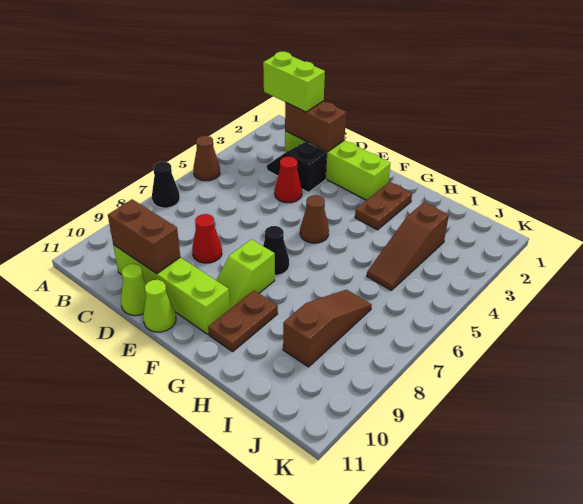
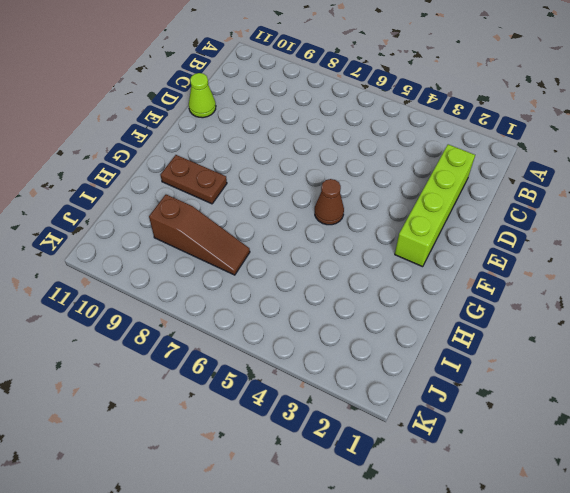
none -> brown cone A5 level 1
none -> black cone A7 level 1
none -> black slope C3:D3 level 1 top D

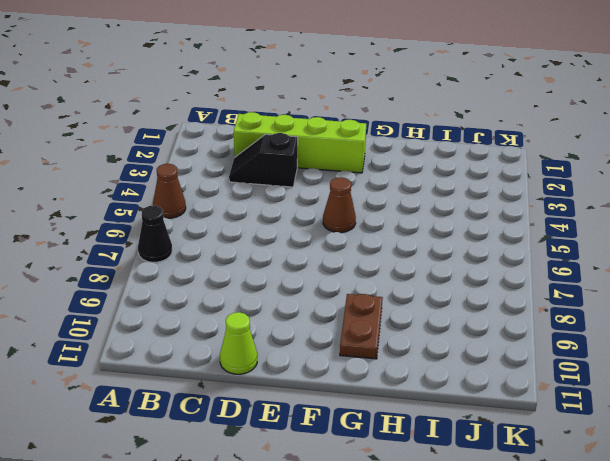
none -> lime brick C10:F10 level 1
none -> red cone D4 level 1
none -> red cone D8 level 1

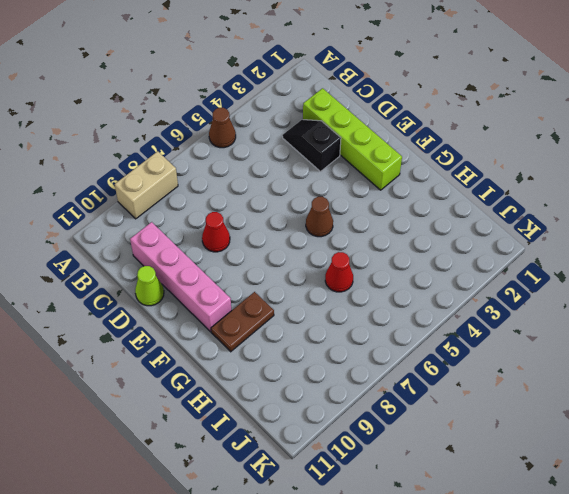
tan brick A8:A9 level 1 -> none
pink brick C10:F10 level 1 -> lime brick C10:F10 level 1
red cone H6 level 1 -> red cone D4 level 1
none -> black cone A7 level 1
none -> lime cone E11 level 1
none -> black cone F7 level 1

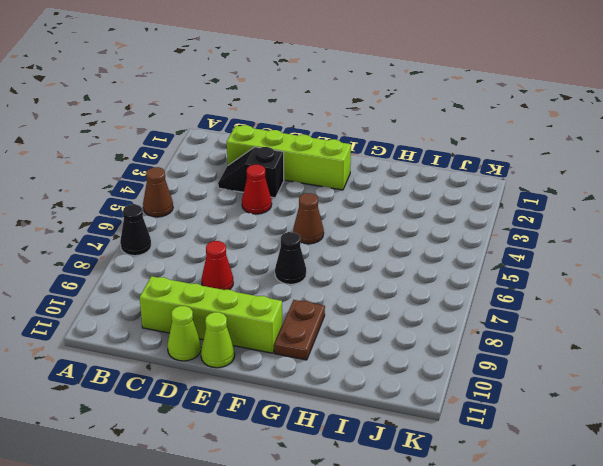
none -> lime slope F8:F9 level 1 top 8
none -> brown plate G2:G3 level 1
none -> brown slope I3:I5 level 1 top 3

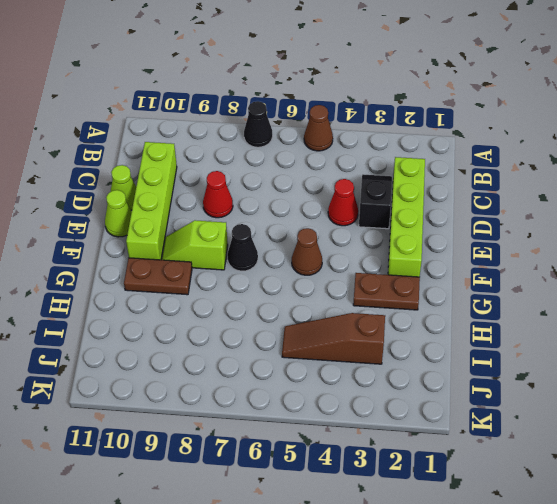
none -> brown slope I7:I9 level 1 top 9
none -> brown brick C2:D2 level 2
none -> brown brick C10:D10 level 2

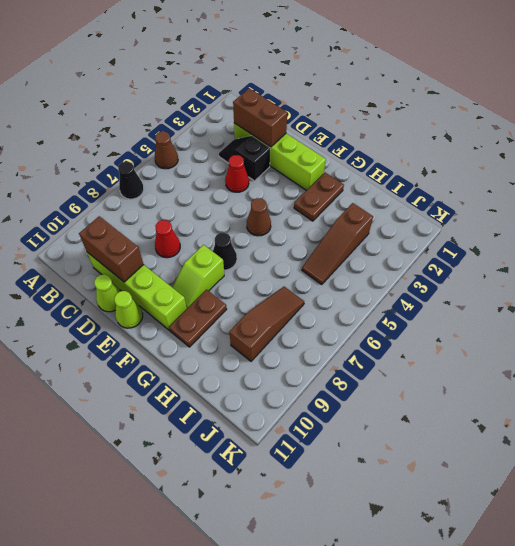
none -> lime brick B2:C2 level 3

